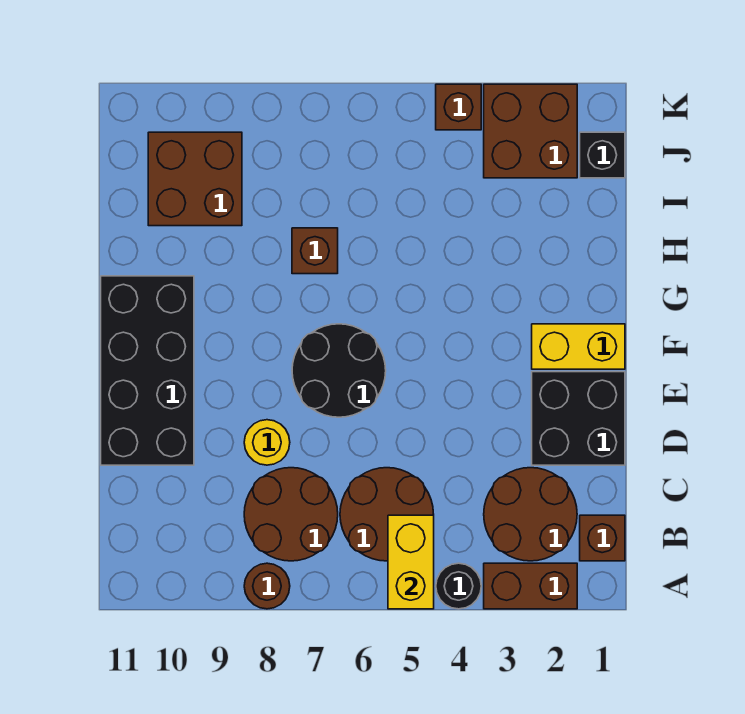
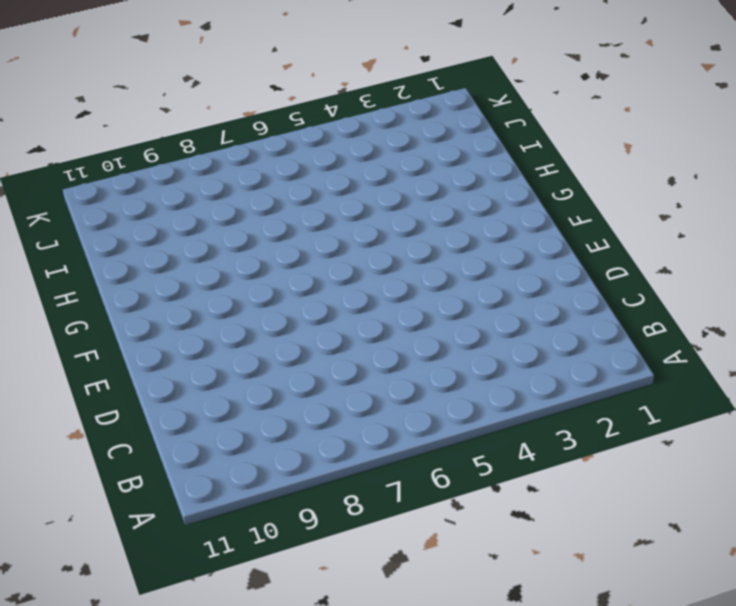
none -> brown brick A2:A3 level 1
none -> black round brick A4 level 1
none -> brown round brick A8 level 1

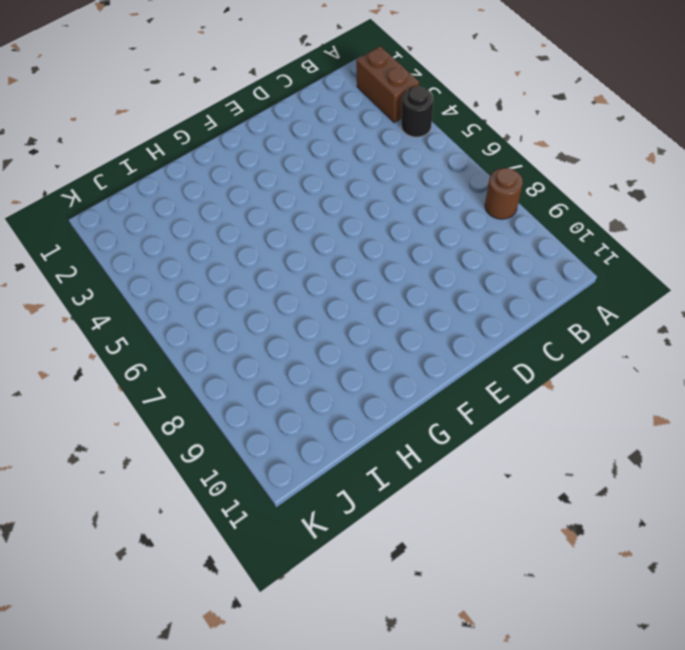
none -> brown brick B1 level 1
none -> brown round brick B2:C3 level 1
none -> brown round brick B5:C6 level 1

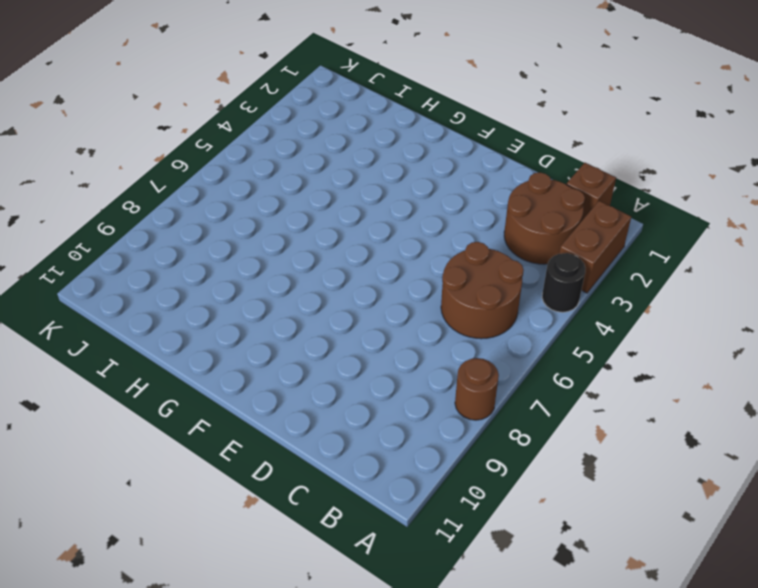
none -> brown round brick B7:C8 level 1
none -> black brick D1:E2 level 1
none -> yellow round brick D8 level 1

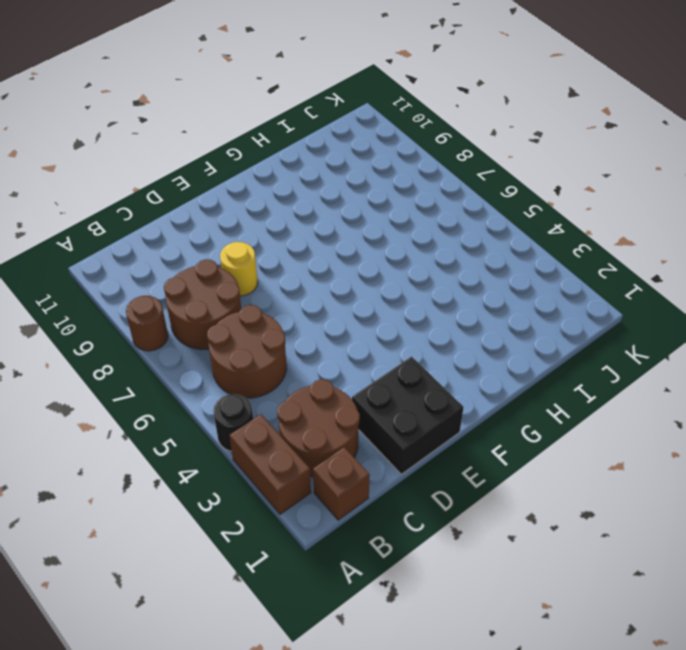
none -> black brick D10:G11 level 1
none -> black round brick E6:F7 level 1
none -> yellow brick F1:F2 level 1

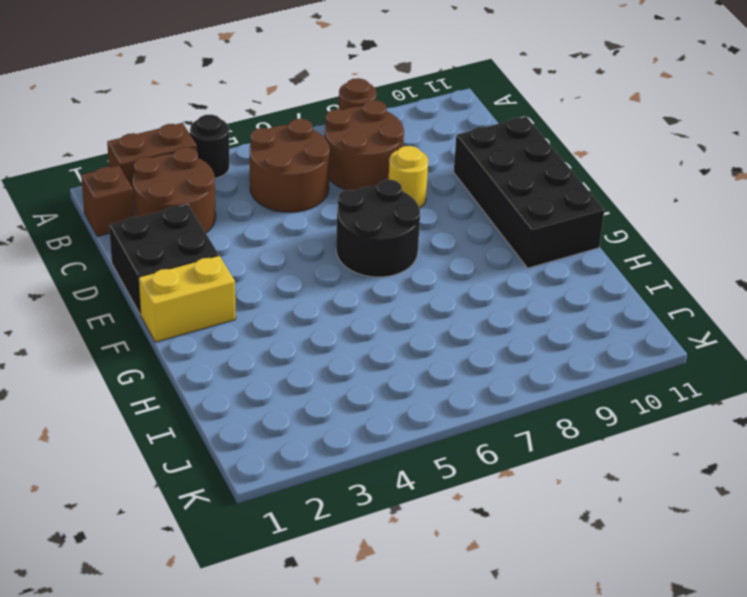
none -> brown brick H7 level 1
none -> brown brick I9:J10 level 1
none -> black brick J1 level 1

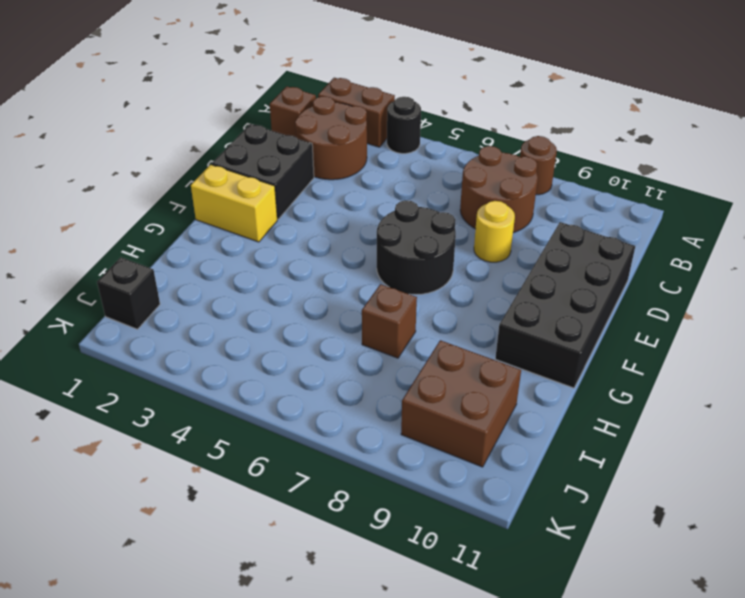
none -> brown round brick B5:C6 level 1
none -> brown brick J2:K3 level 1
none -> brown brick K4 level 1

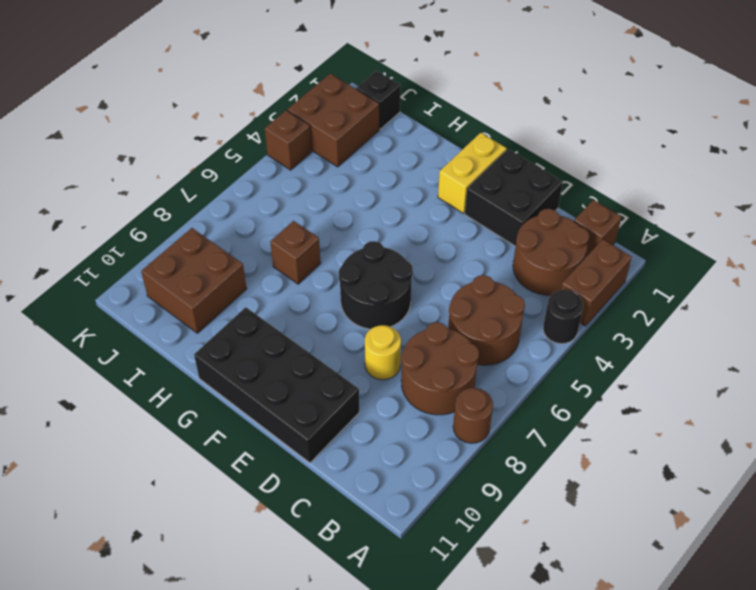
none -> yellow brick A5:B5 level 2

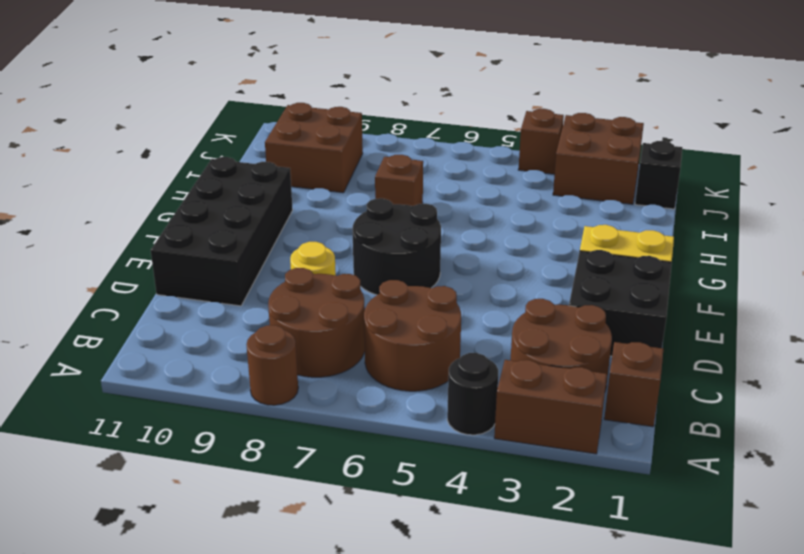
none -> yellow brick A5:B5 level 2

